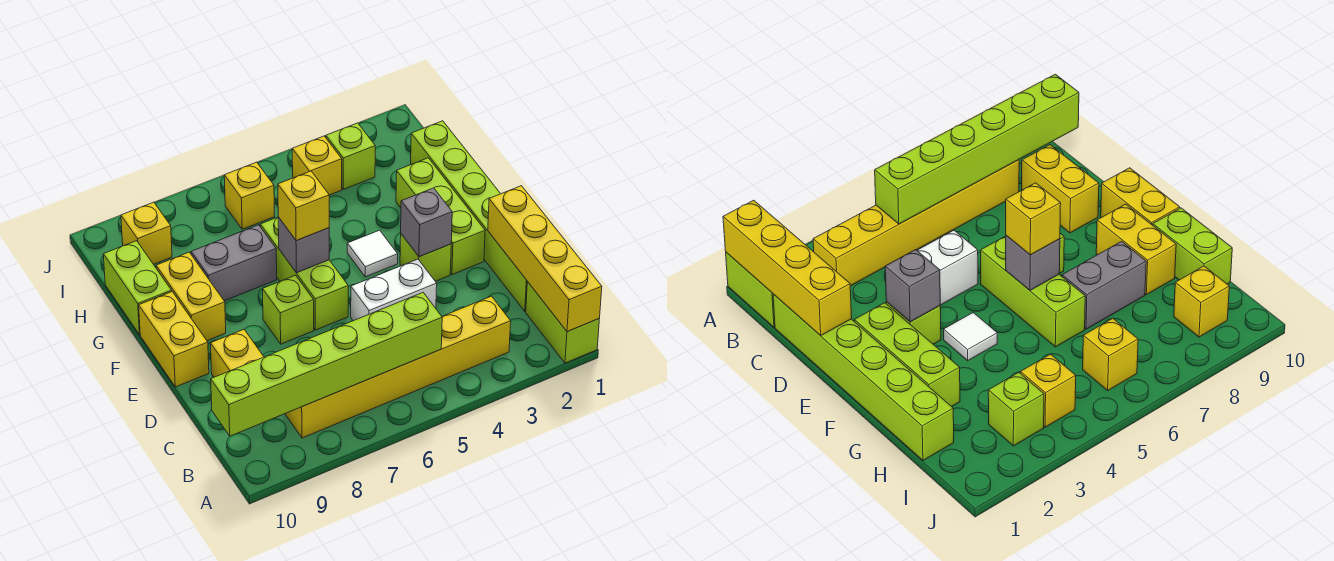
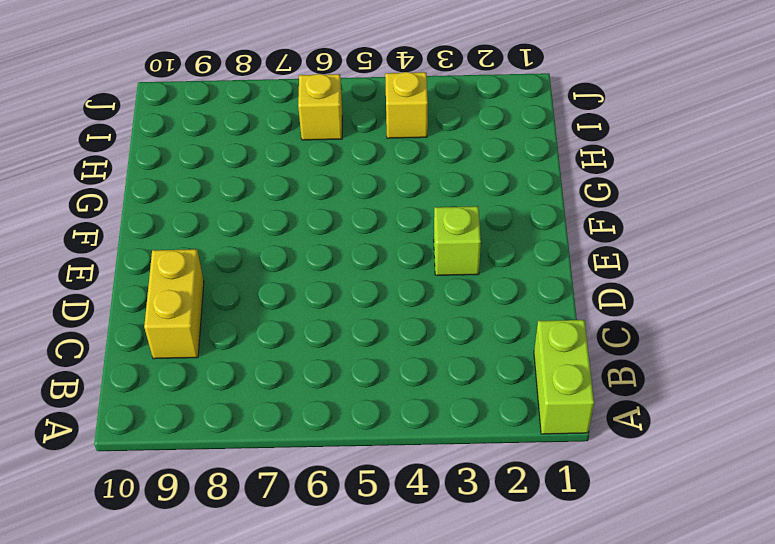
none -> yellow brick B3:B8 level 1
none -> lime brick C1:H1 level 1
none -> white brick D4:D5 level 1

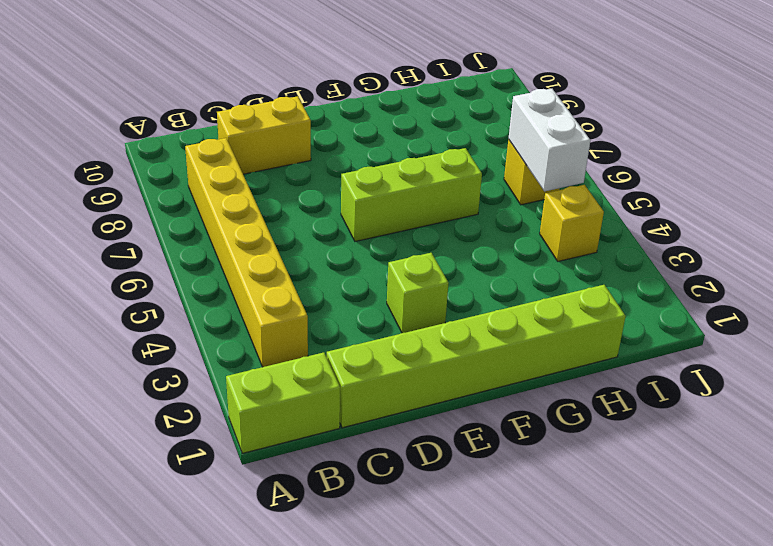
white brick I5:I6 level 2 -> white brick D4:D5 level 1
none -> lime brick E2:G2 level 1
none -> lime brick E7 level 1
none -> yellow brick E10:F10 level 1

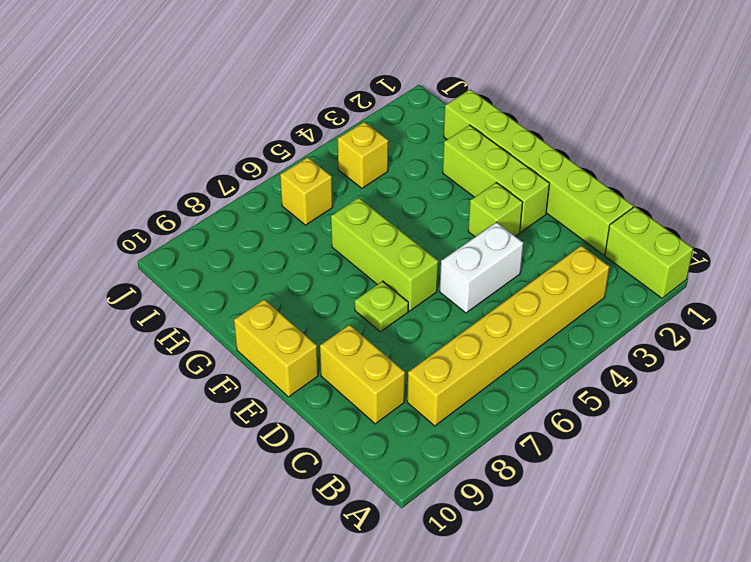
lime plate E7 level 1 -> lime brick E7 level 1
none -> white tile F4 level 1
none -> yellow brick F9:G9 level 1
none -> grey brick G7:G8 level 1

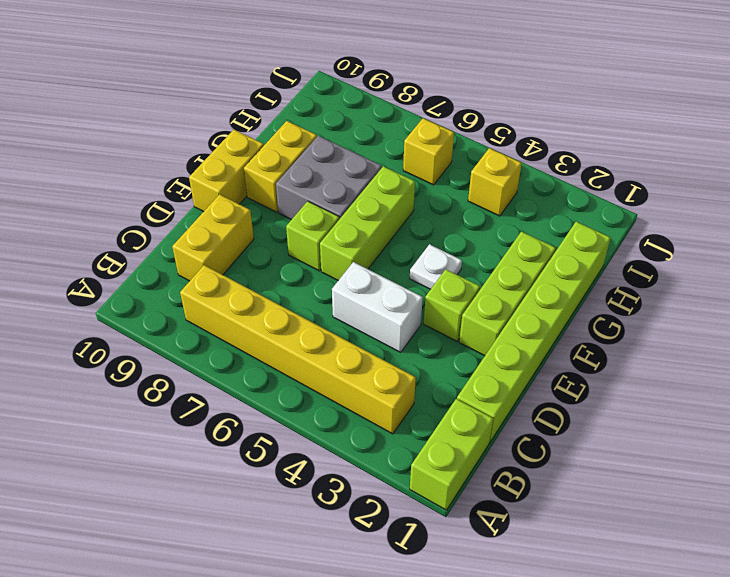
white plate F4 level 1 -> white tile F4 level 1
grey brick F7:G8 level 1 -> grey brick G7:G8 level 1
none -> lime brick G10:H10 level 1
none -> lime brick I3 level 1
none -> yellow brick I9 level 1

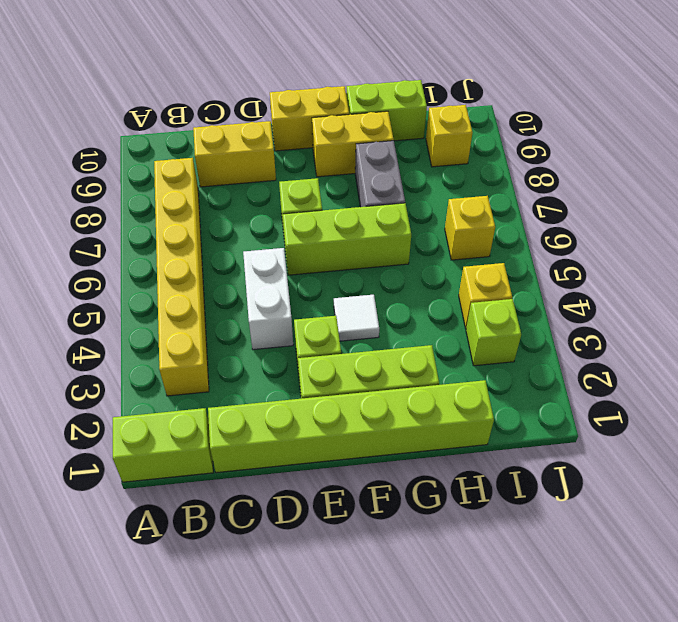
none -> yellow brick A1:D1 level 2
none -> lime brick B5:B10 level 2
none -> grey brick E3 level 2

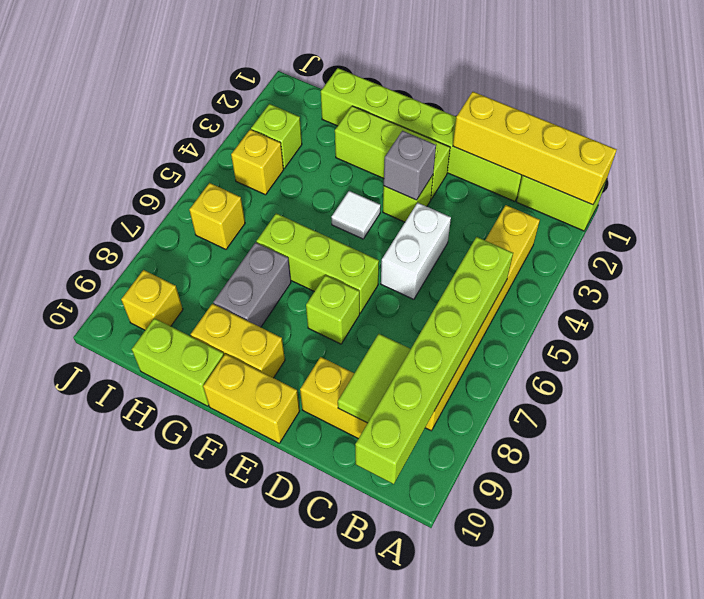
lime tile C8:C9 level 2 -> none
none -> grey brick F6 level 2
none -> yellow brick F6 level 3

